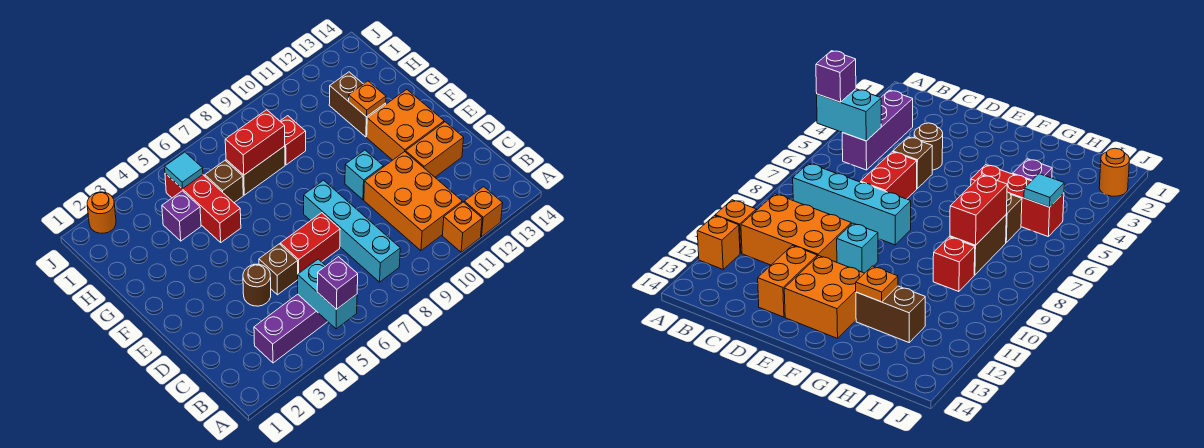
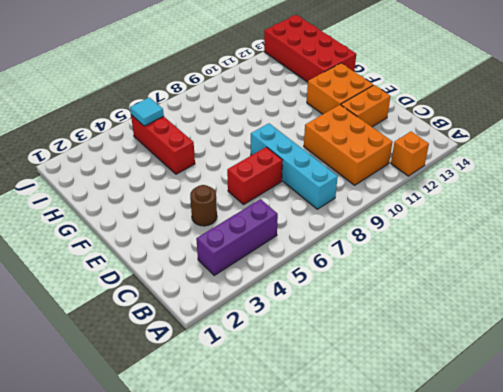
red brick G13:J14 level 1 -> none
none -> orange brick A11 level 1
none -> brown brick D5 level 1
none -> cyan brick E10 level 1

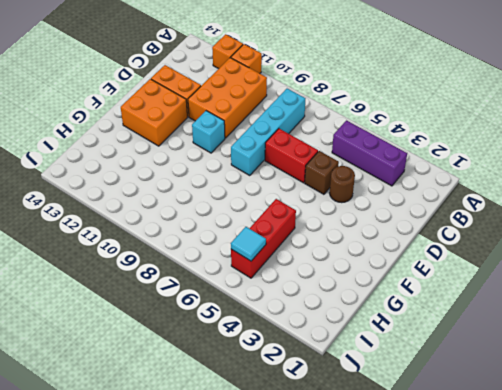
none -> brown brick G12:H12 level 1
none -> purple brick H4 level 1
none -> brown brick H6 level 1

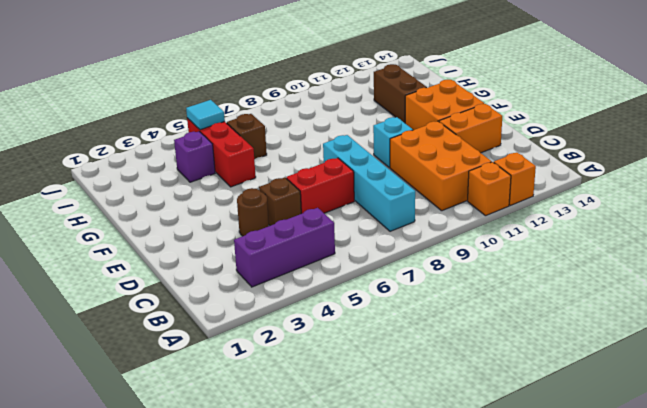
none -> brown brick H7:H8 level 1
none -> red brick H9 level 1
none -> orange round brick J2 level 1

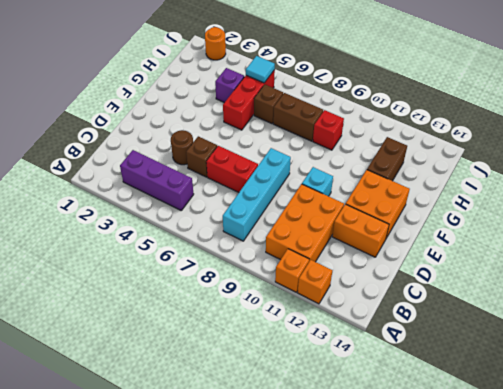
none -> cyan brick A5:B5 level 2
none -> orange plate G12 level 2
none -> red brick H7:H8 level 2

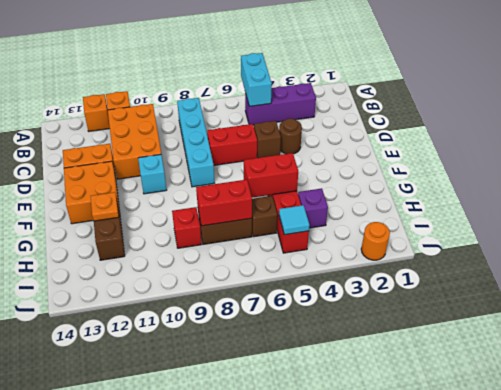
red brick G5:G6 level 2 -> none
none -> purple brick A5 level 3

